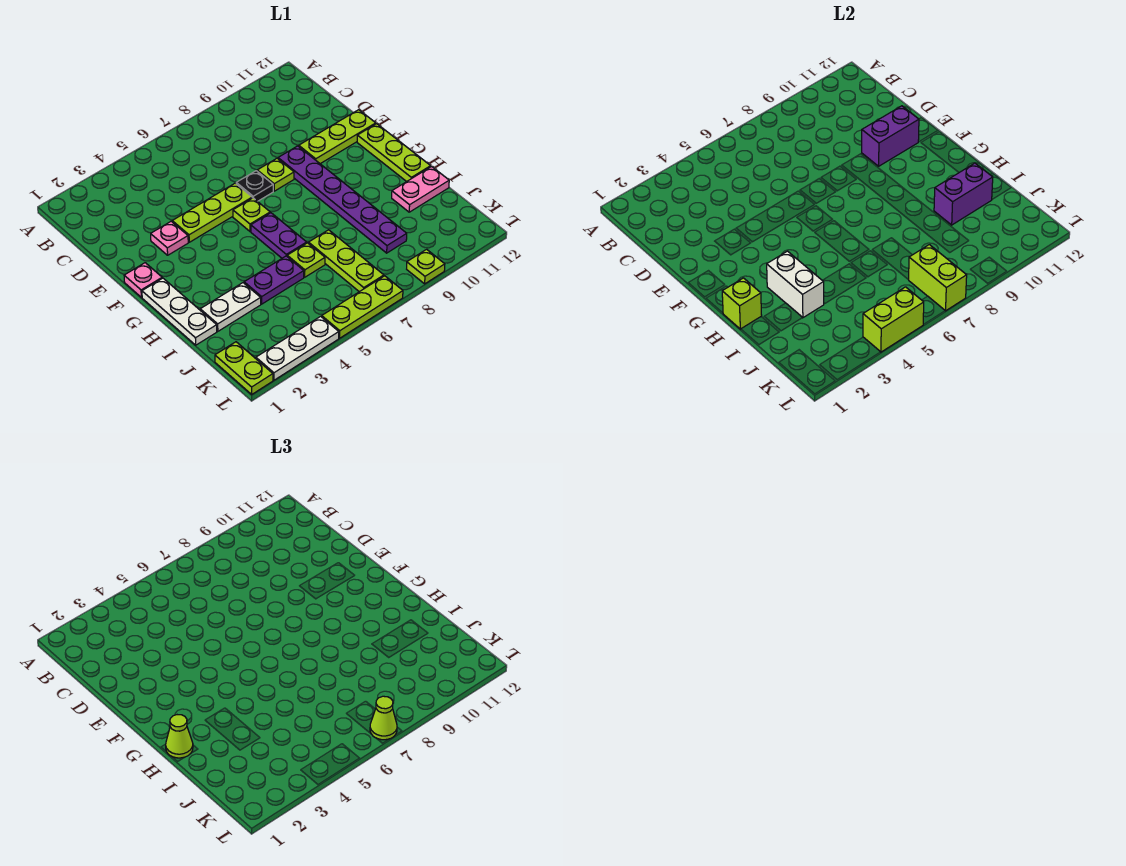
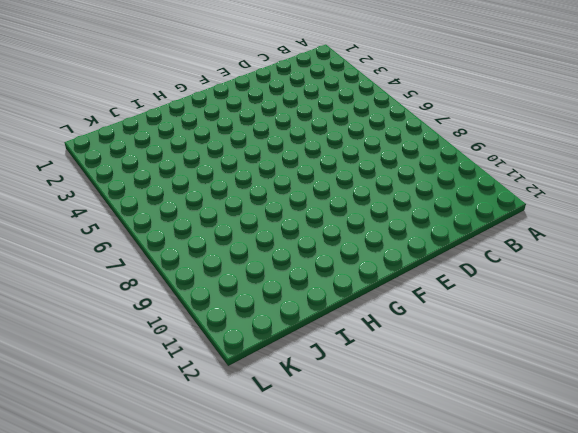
none -> pink plate E3 level 1
none -> lime plate E4:E6 level 1
none -> black plate E7 level 1

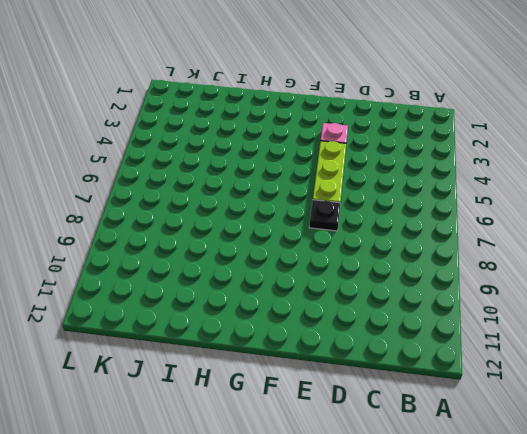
none -> lime plate E8 level 1
none -> purple plate E9:J9 level 1
none -> lime plate E10:E12 level 1

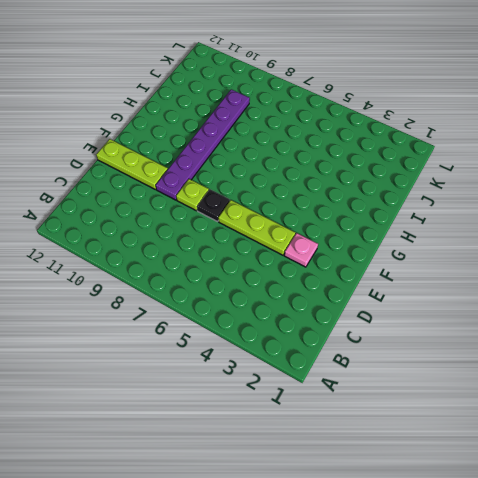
none -> pink plate F1 level 1
none -> lime plate F6 level 1
none -> lime plate F12:H12 level 1

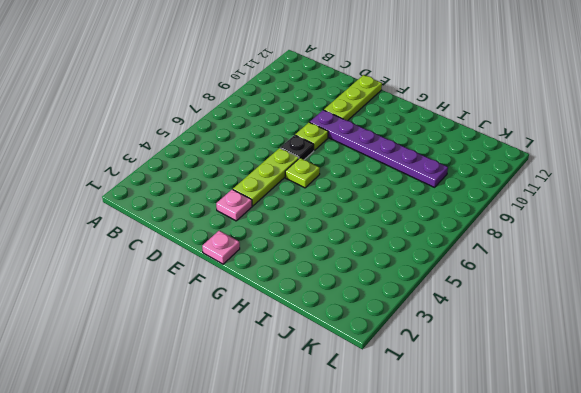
none -> lime plate F12:H12 level 1
none -> white plate G1:I1 level 1
none -> purple plate G6:H6 level 1

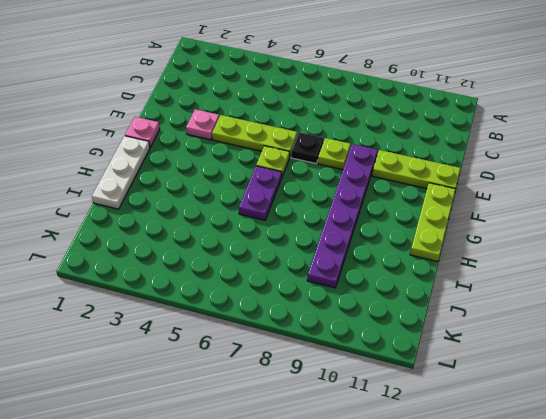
none -> white plate I2:I3 level 1
none -> purple plate I4:I5 level 1
none -> lime plate I6 level 1

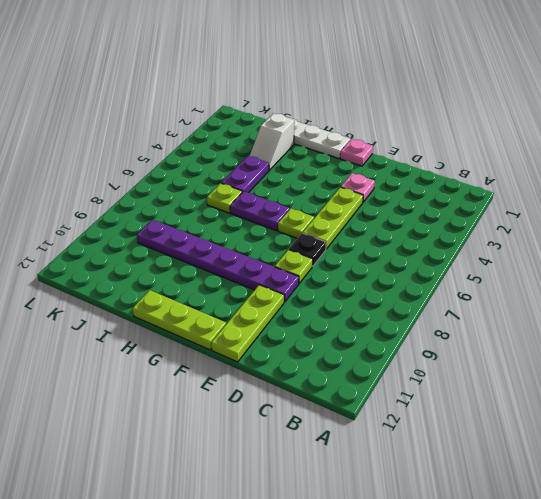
white slope I2:I3 level 1 top 2 -> white plate I2:I3 level 1
none -> lime plate I7:K7 level 1
none -> pink plate I11:I12 level 1
none -> lime plate K1:L1 level 1

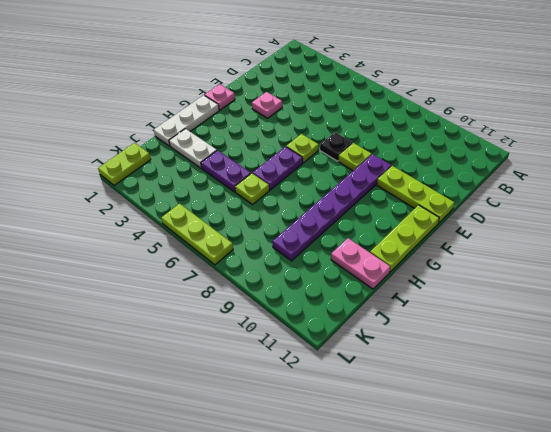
none -> lime plate E4:E6 level 1
none -> lime plate I7:K7 level 1
none -> white plate L2:L4 level 1

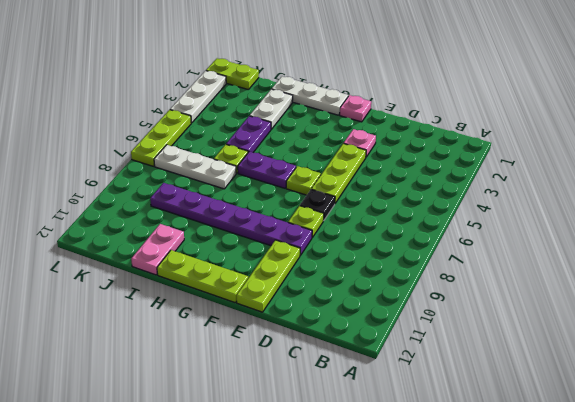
white plate I7:K7 level 1 -> lime plate I7:K7 level 1
none -> lime plate L9 level 1
none -> purple brick E10:E11 level 2
none -> lime brick H1 level 2

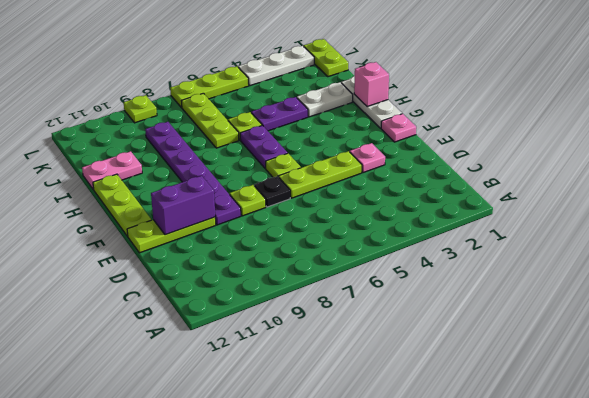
pink brick H1 level 2 -> lime brick H1 level 2
none -> white brick H3:I3 level 2
none -> purple brick I10:I11 level 2
none -> lime brick K7:L7 level 2

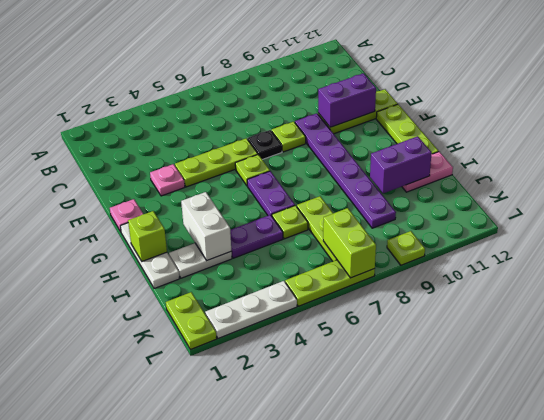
none -> lime brick L4:L5 level 2
none -> lime cone H1 level 3
none -> lime cone L7 level 3

